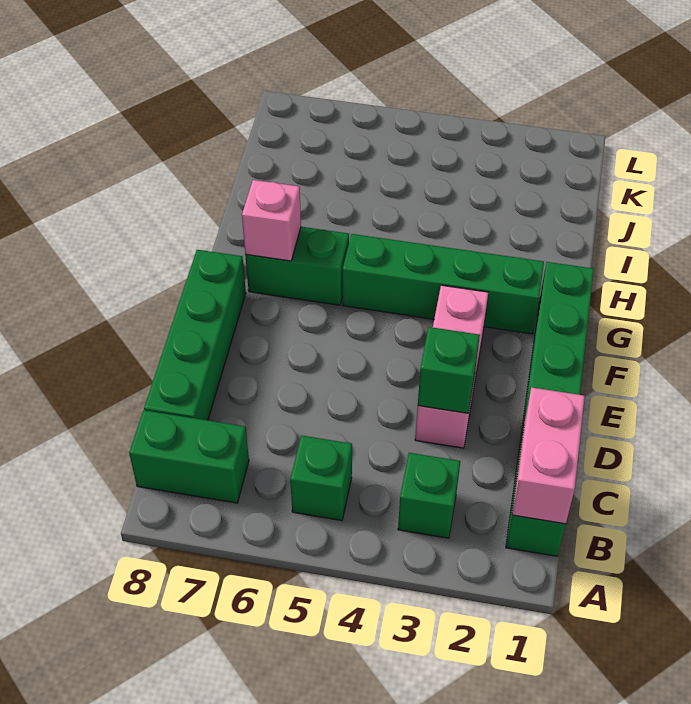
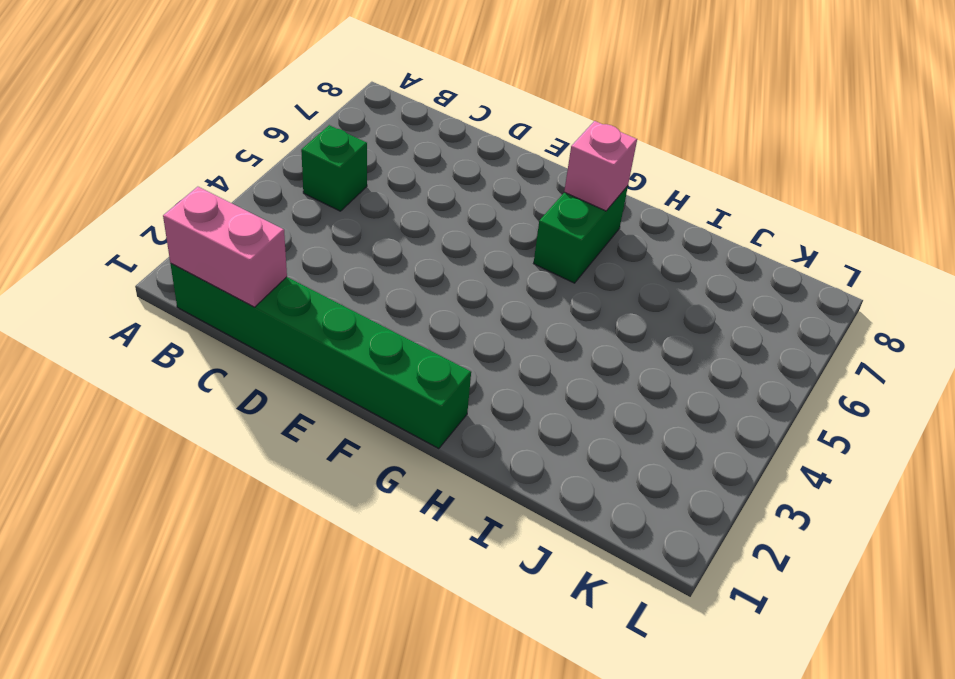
none -> green brick B3 level 1
none -> green brick B7:B8 level 1

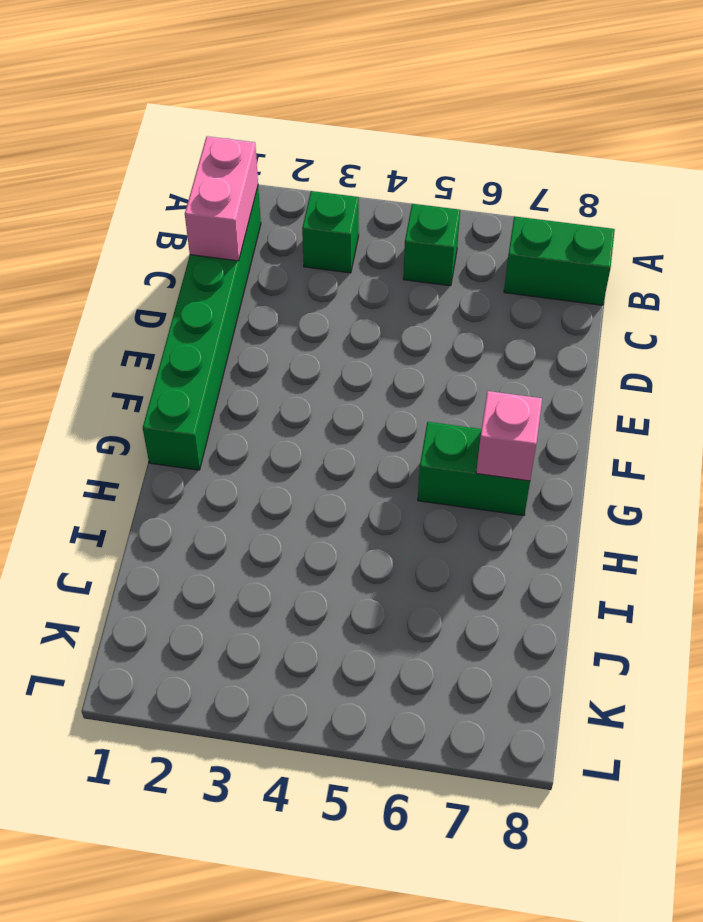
none -> green brick C8:F8 level 1
none -> pink brick D3:F3 level 1

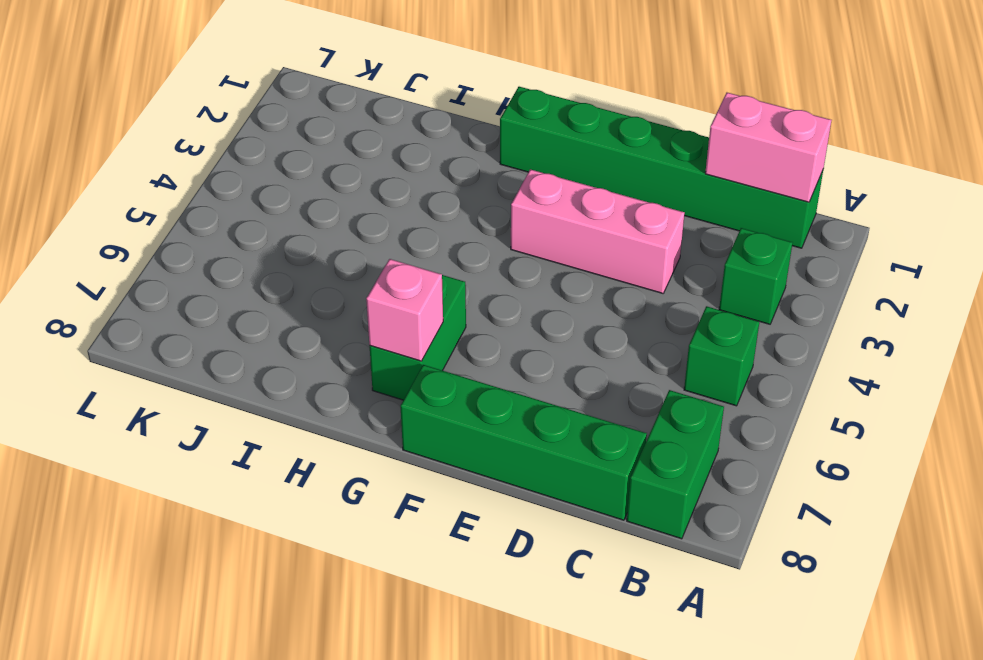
none -> green brick G2:G5 level 1
none -> green brick D3 level 2

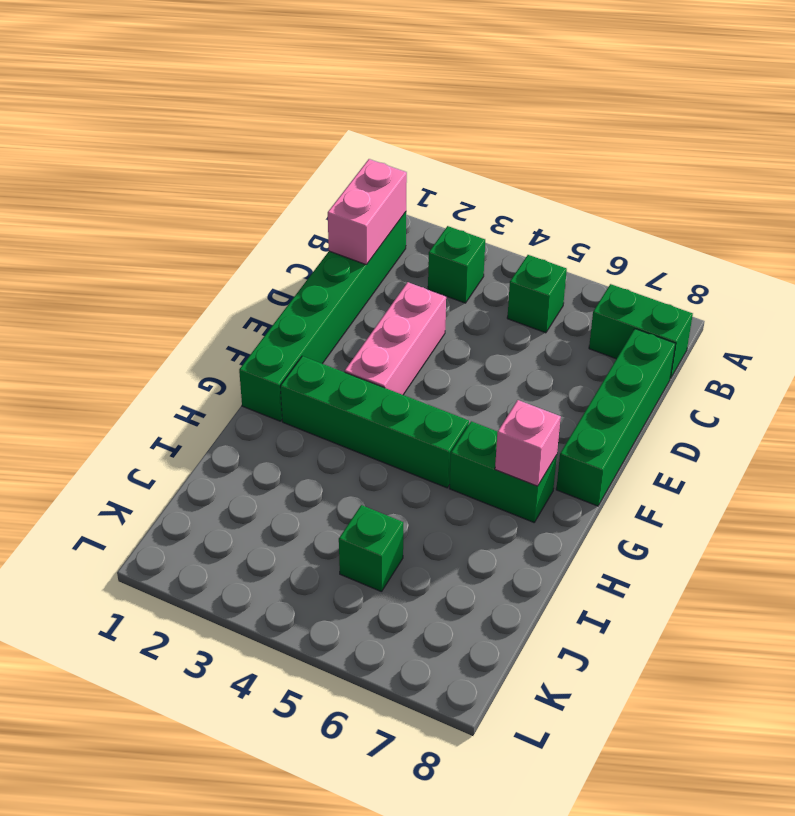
green brick J5 level 1 -> green brick D3 level 2

